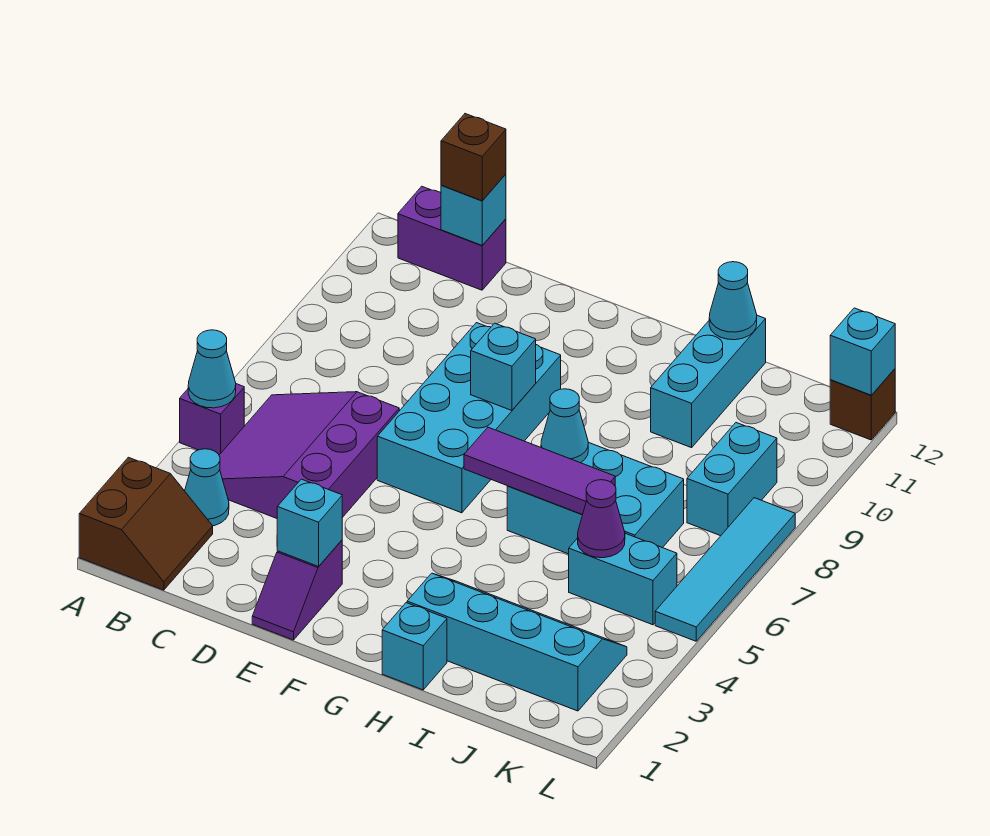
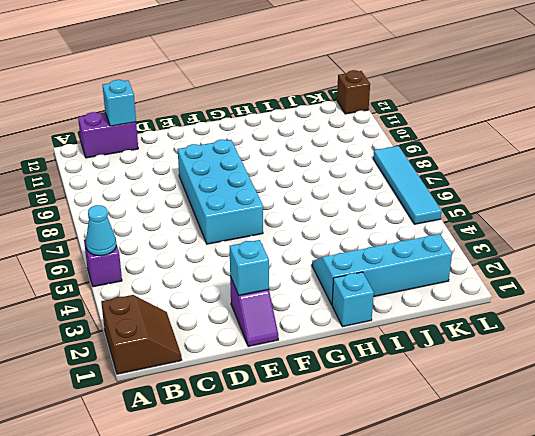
none -> cyan cone B3 level 1
none -> purple slope B4:D6 level 1 top D
none -> cyan brick H6:J7 level 1

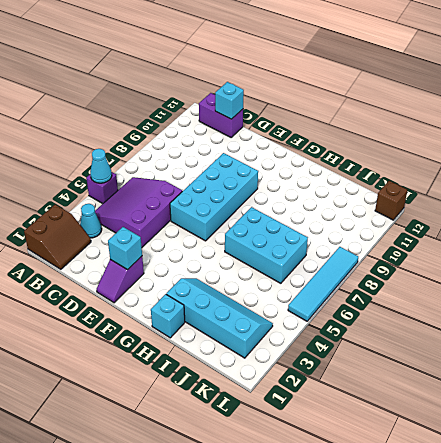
none -> cyan brick I10:I12 level 1
none -> cyan brick J5:K5 level 1
none -> cyan brick K8:K9 level 1

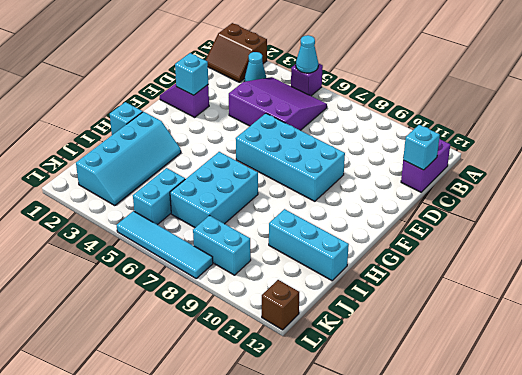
none -> cyan brick F8 level 2
none -> purple tile G6:I6 level 2
none -> cyan cone H7 level 2

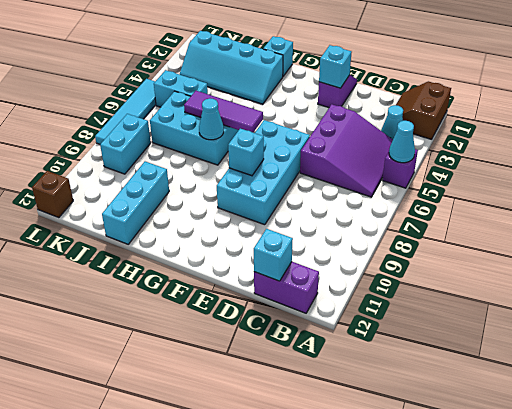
none -> cyan cone I12 level 2
none -> purple cone J5 level 2
none -> cyan brick L12 level 2

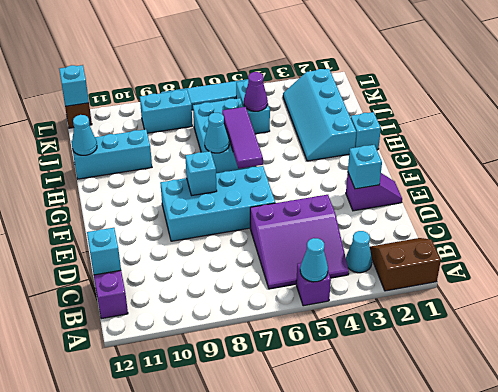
none -> brown brick C12 level 3

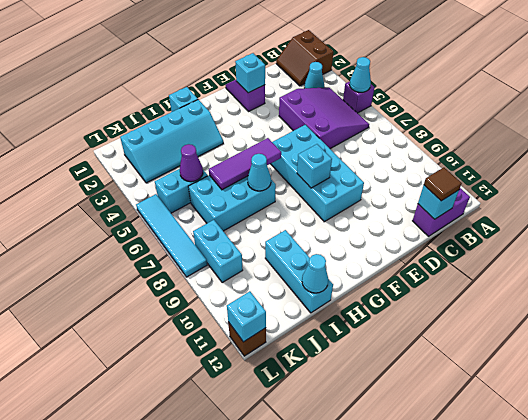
brown tile C12 level 3 -> brown brick C12 level 3

